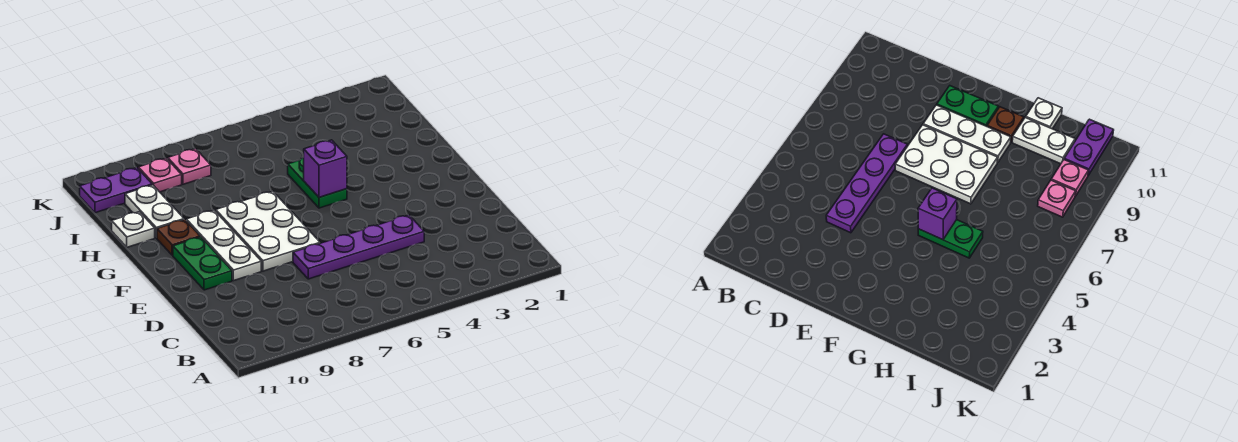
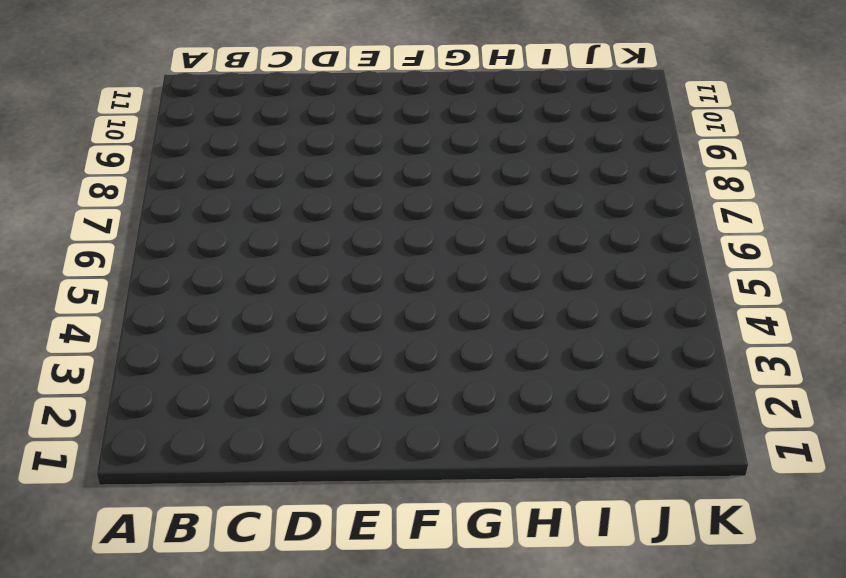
none -> purple plate D4:D7 level 1
none -> white plate E7:G8 level 1
none -> white plate E9:G9 level 1

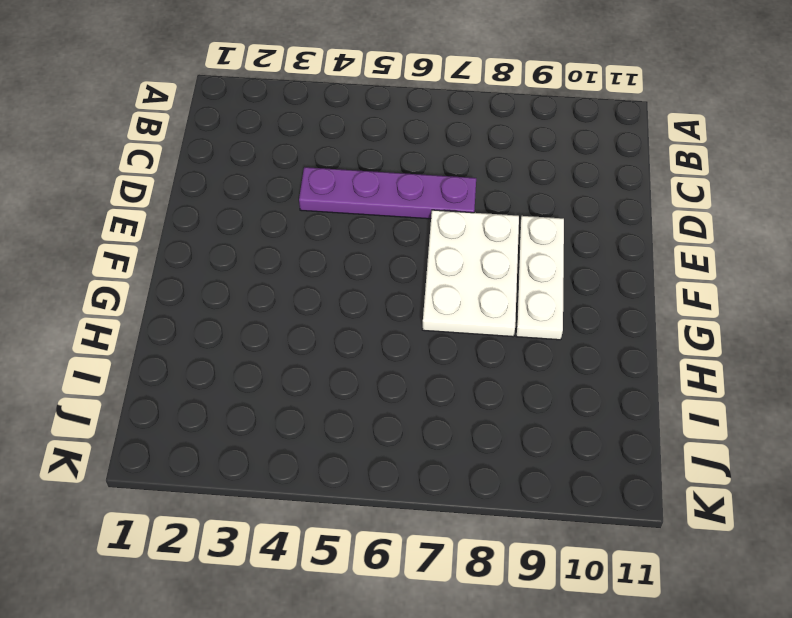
none -> green plate E10:F10 level 1
none -> green plate G5:H5 level 1
none -> brown plate G10 level 1

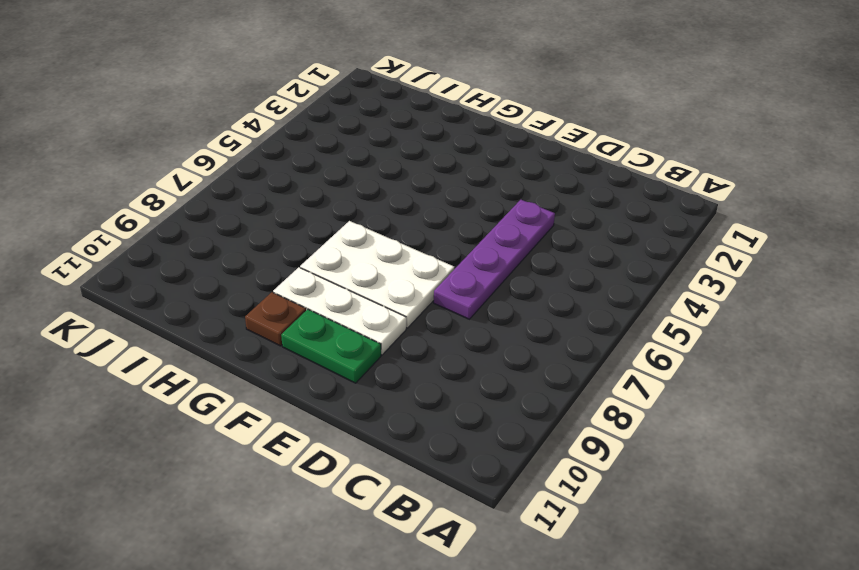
none -> green plate G5:H5 level 1
none -> white plate H10:I10 level 1
none -> white plate H11 level 1

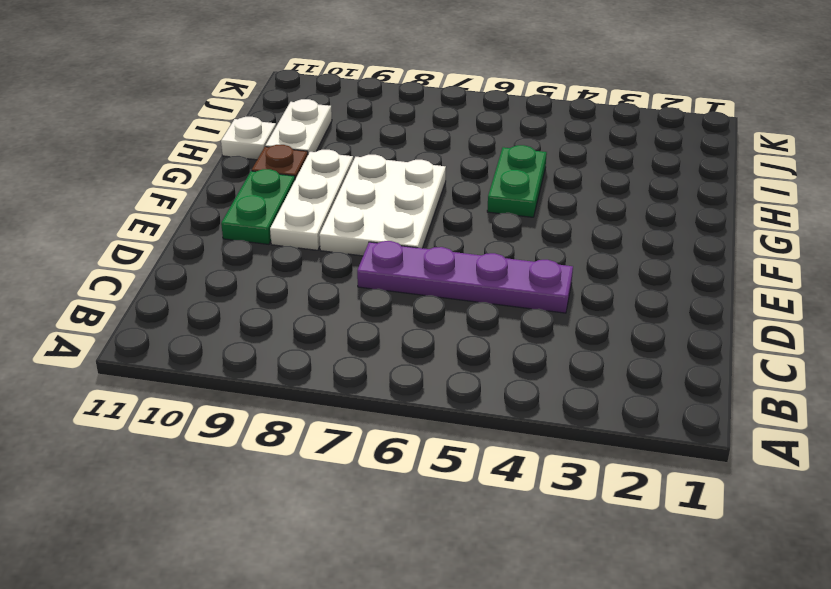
none -> pink plate J8 level 1
none -> pink plate J9 level 1
none -> purple plate J10:J11 level 1

